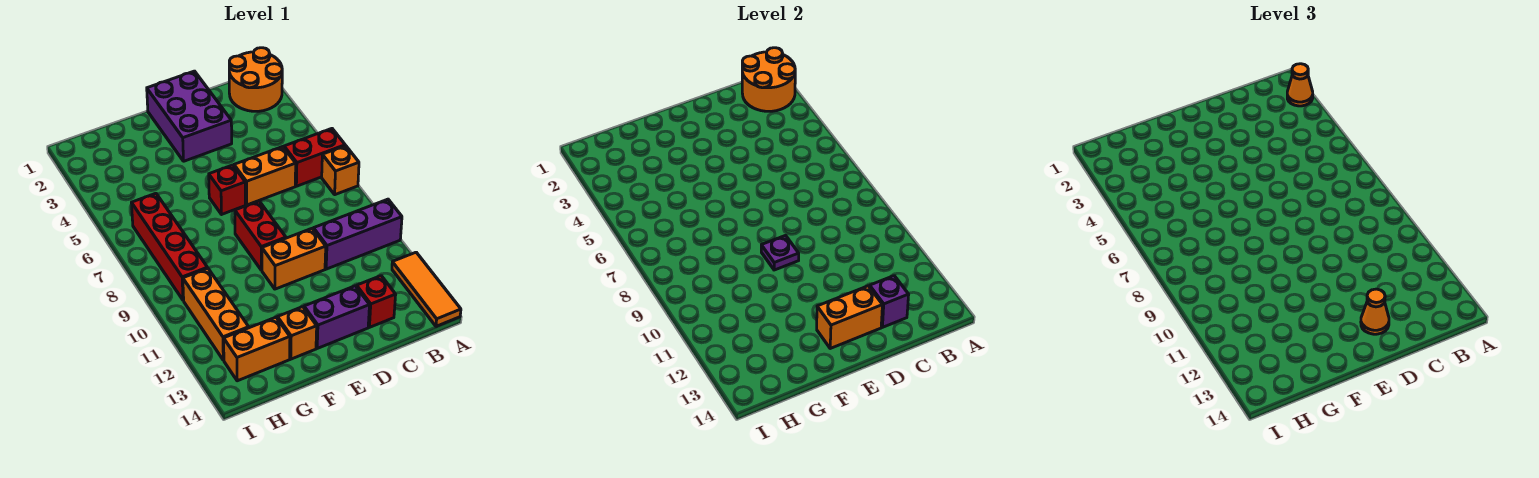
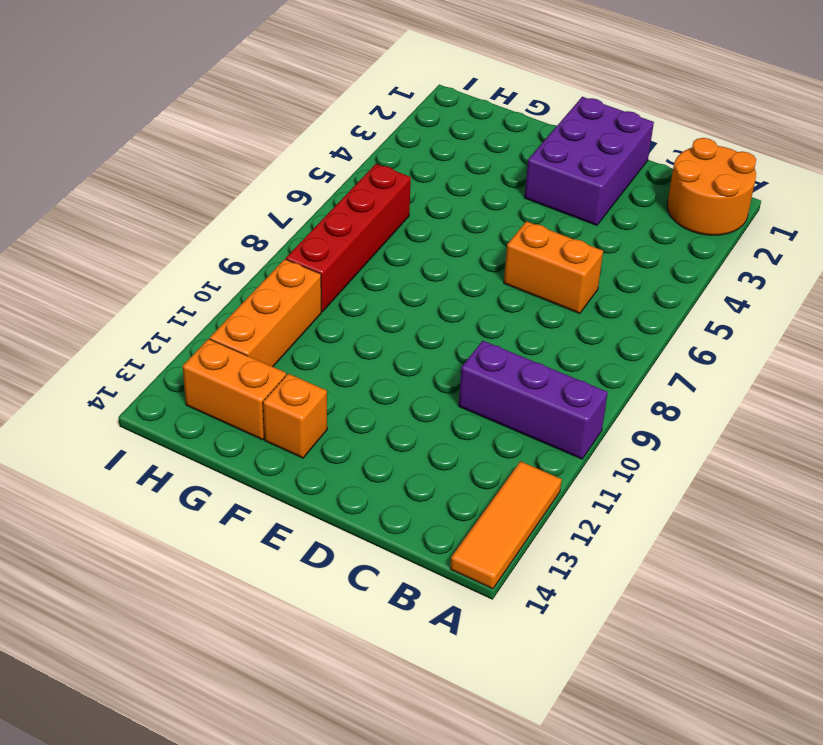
none -> red brick A6:B6 level 1
none -> orange brick A7 level 1
none -> red brick C13 level 1

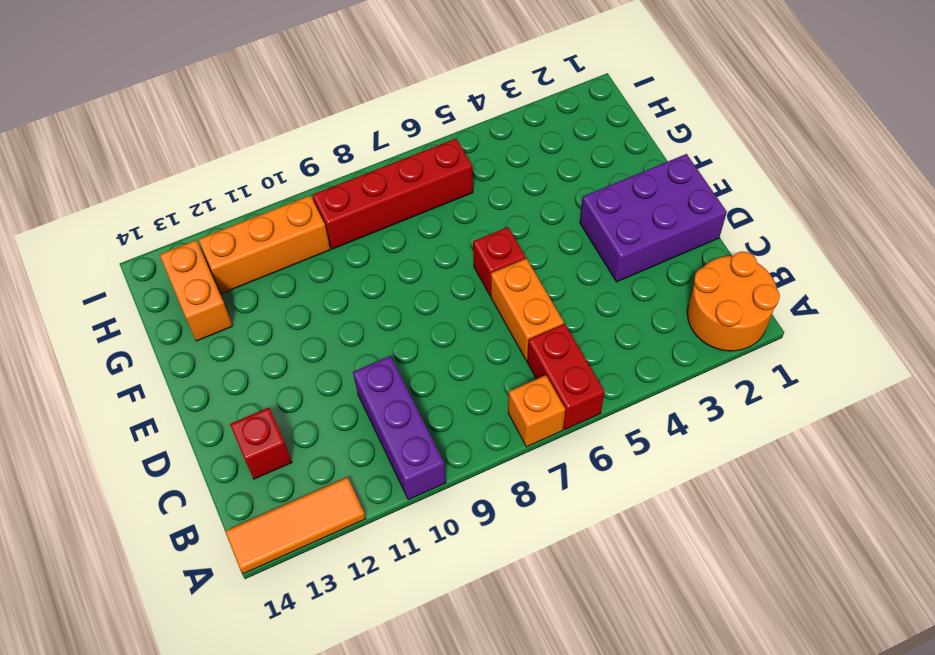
none -> orange brick D10:E10 level 1
none -> purple brick D13:E13 level 1
none -> red brick E8:E9 level 1

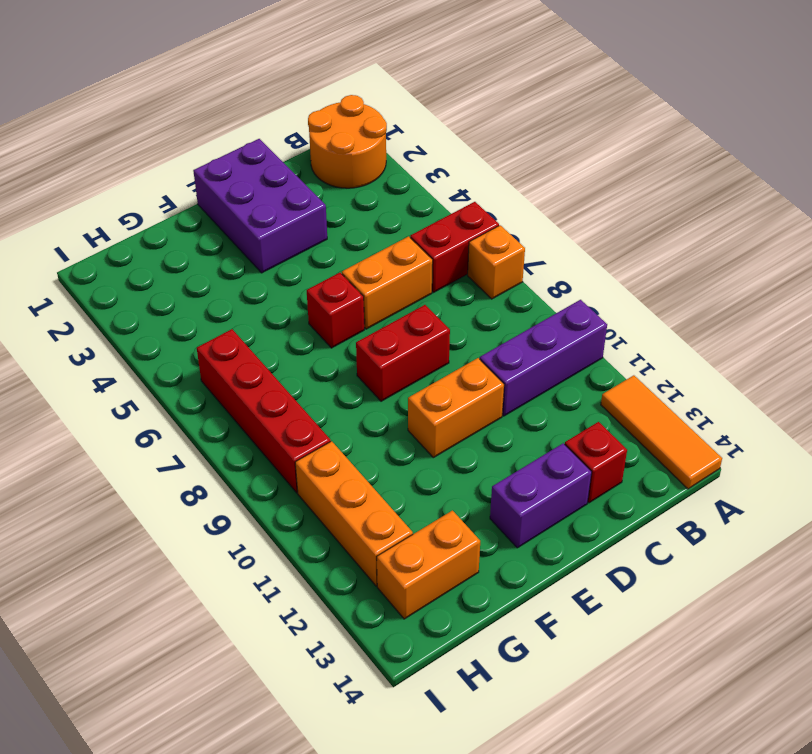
red brick D8:E8 level 1 -> red brick E8:E9 level 1
none -> orange brick F13 level 1
none -> orange round brick A1:B2 level 2
none -> purple brick C13 level 2

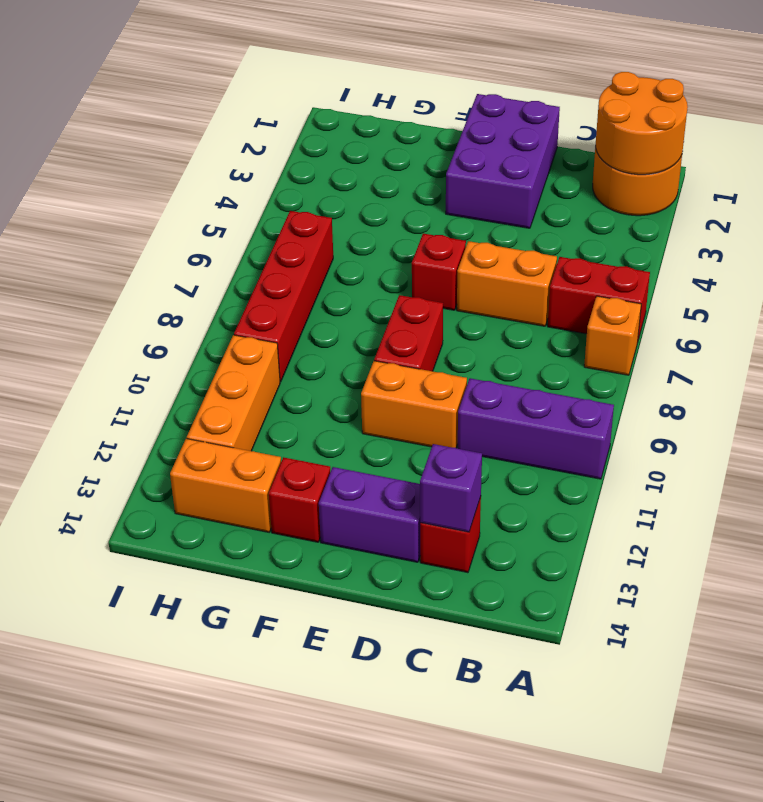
red brick F13 level 1 -> orange brick F13 level 1
none -> orange tile A12:A14 level 1
none -> orange brick D13:E13 level 2
none -> purple plate E9 level 2

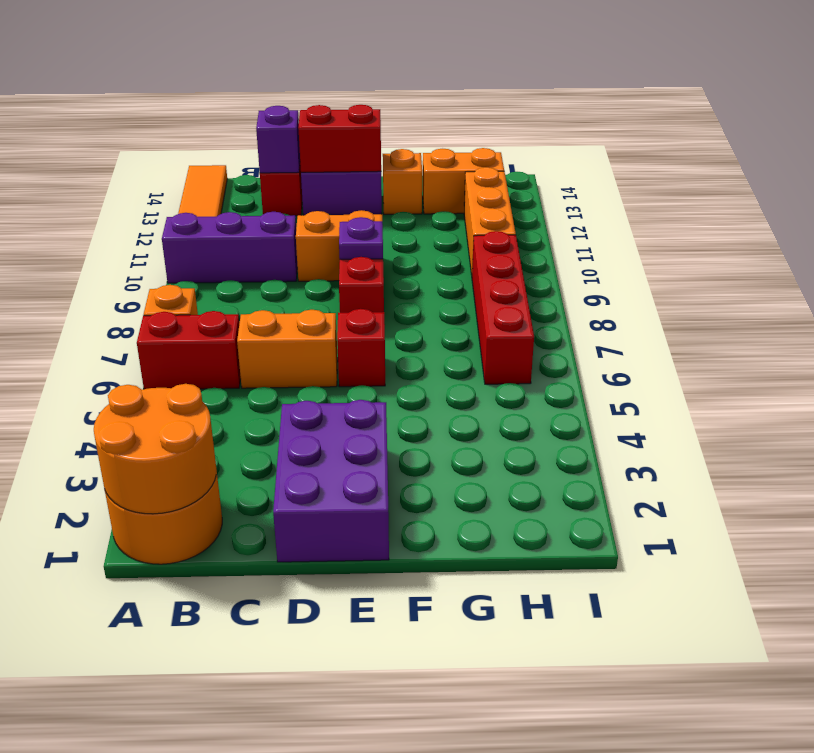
red brick D13:E13 level 2 -> orange brick D13:E13 level 2
none -> orange cone A2 level 3
none -> orange cone D13 level 3

